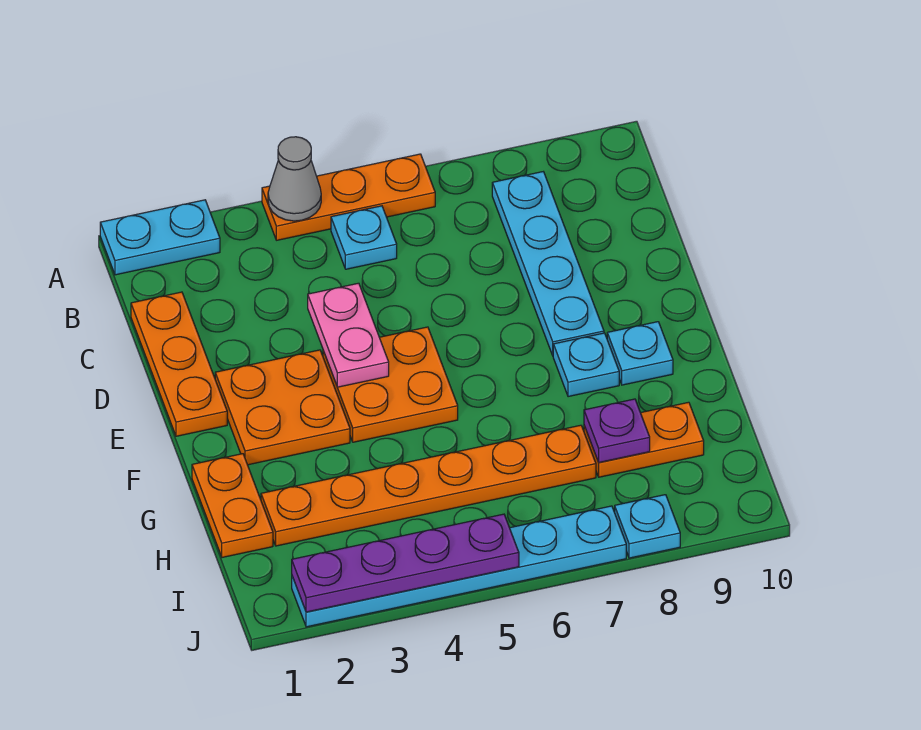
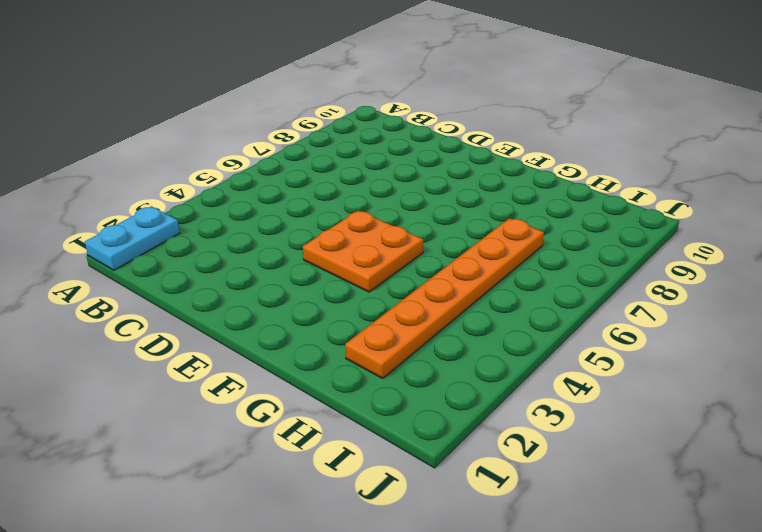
none -> orange plate A4:A6 level 1
none -> cyan plate B5 level 1
none -> cyan plate B8:E8 level 1

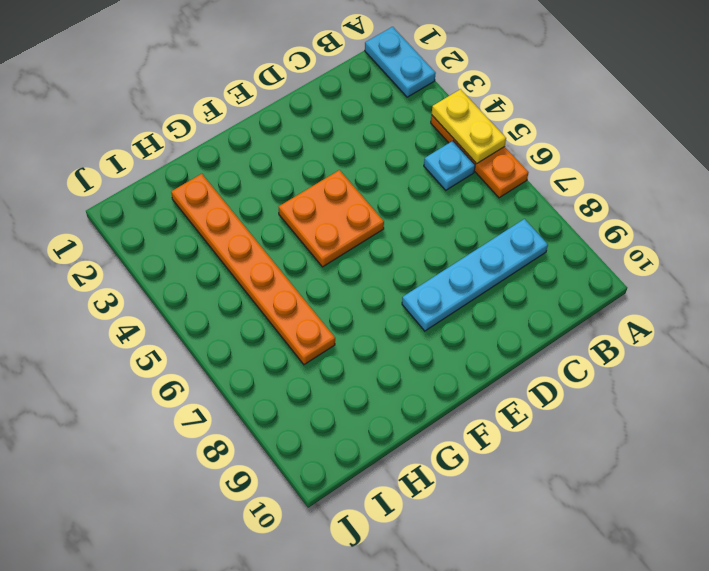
yellow plate A4:A5 level 2 -> grey cone A4 level 2
none -> orange plate C1:E1 level 1
none -> orange plate E2:F3 level 1
none -> cyan plate F8 level 1

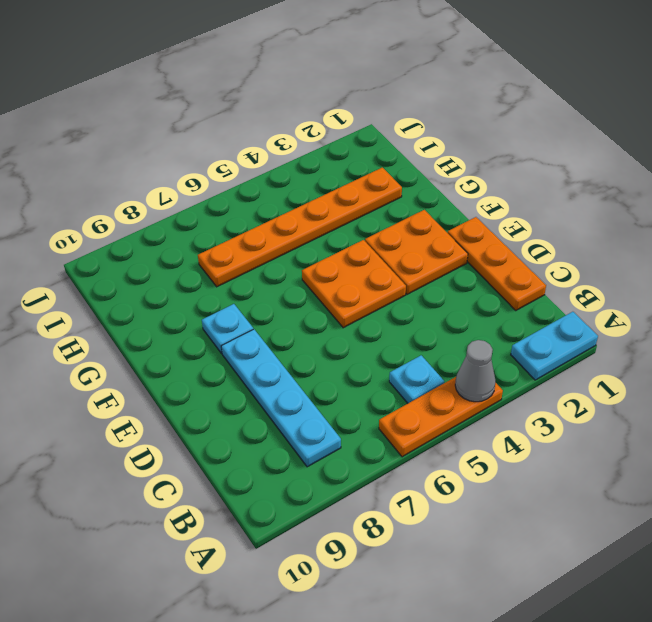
none -> cyan plate F9 level 1
none -> orange plate G1:H1 level 1
none -> orange plate H8:H9 level 1

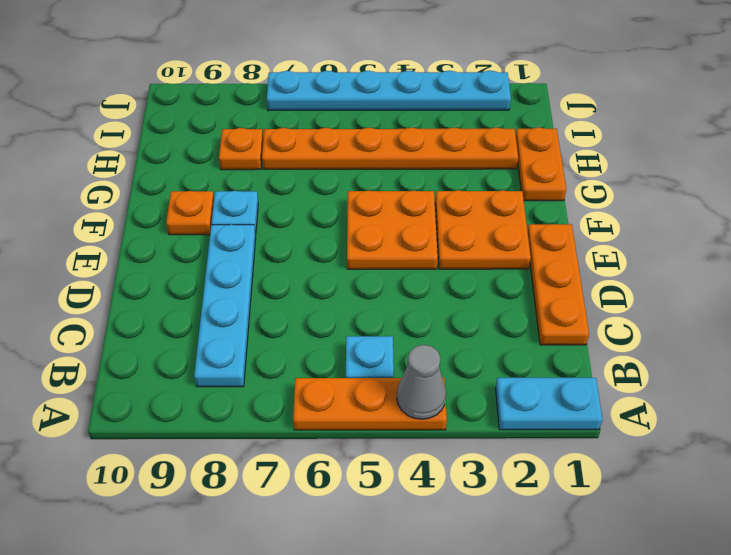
orange plate F9 level 1 -> cyan plate F9 level 1
orange plate H8 level 1 -> orange plate H8:H9 level 1
none -> cyan plate J8 level 1
none -> pink plate D4:E4 level 2
none -> purple plate H8 level 2

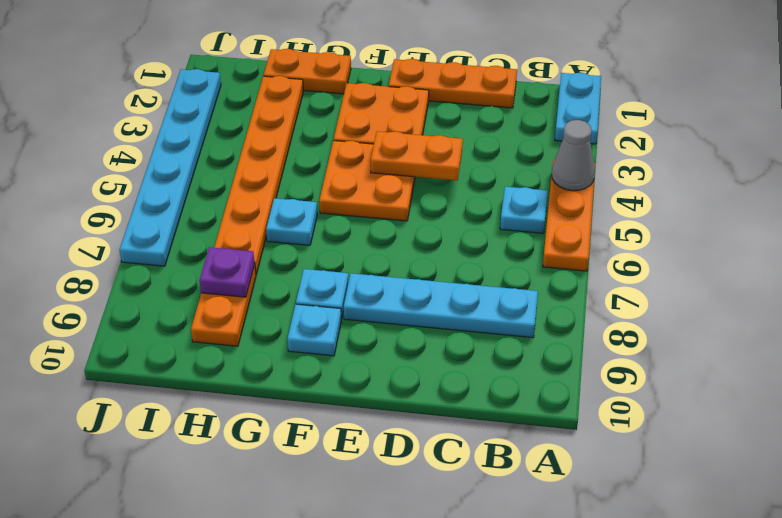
orange plate D4:E4 level 2 -> pink plate D4:E4 level 2
cyan plate G6 level 1 -> cyan plate J8 level 1
none -> purple plate J2:J5 level 2

